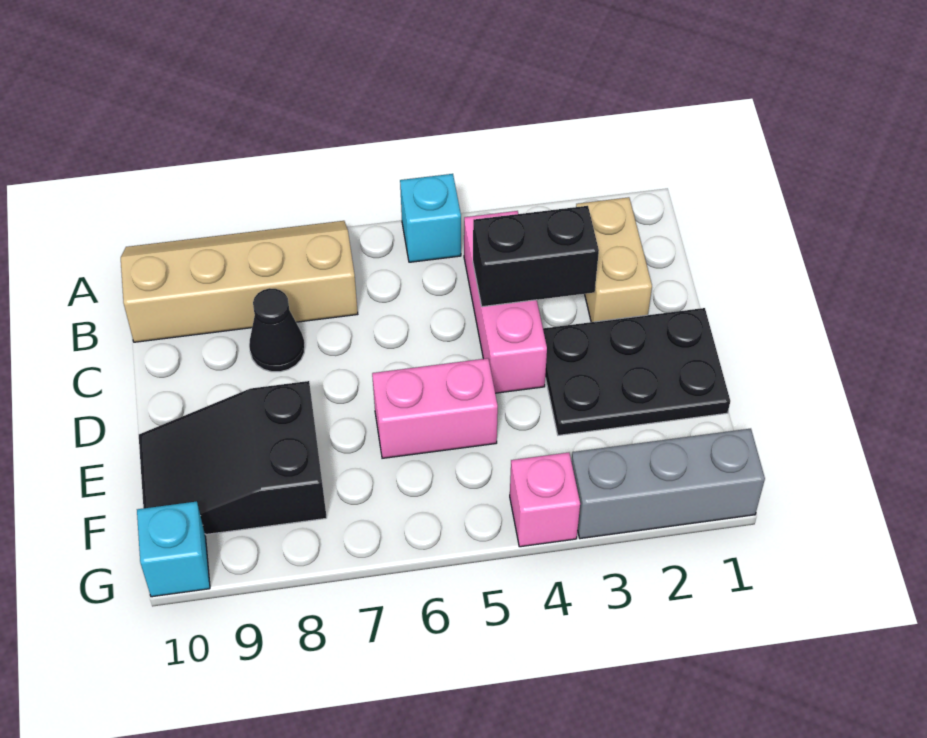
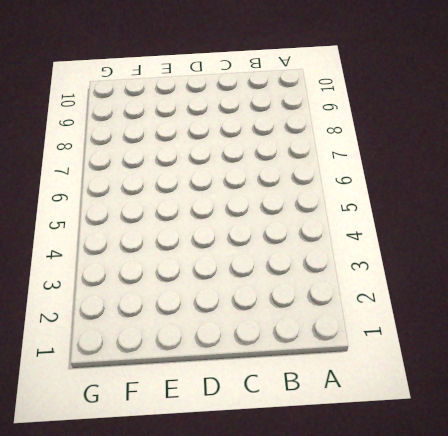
none -> cyan brick A5 level 1
none -> tan slope A7:B10 level 1 top B
none -> tan brick B2:C2 level 1

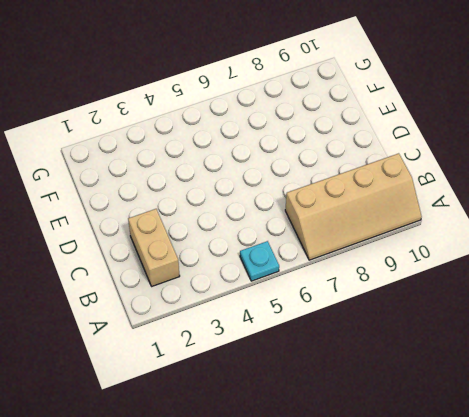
cyan plate A5 level 1 -> cyan brick A5 level 1
none -> pink brick B4:D4 level 1
none -> black cone C8 level 1
none -> black plate D1:E3 level 1

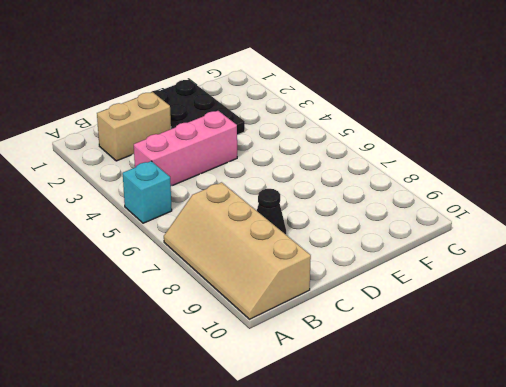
none -> pink brick E5:E6 level 1
none -> black slope E8:F10 level 1 top 8
none -> grey brick G1:G3 level 1

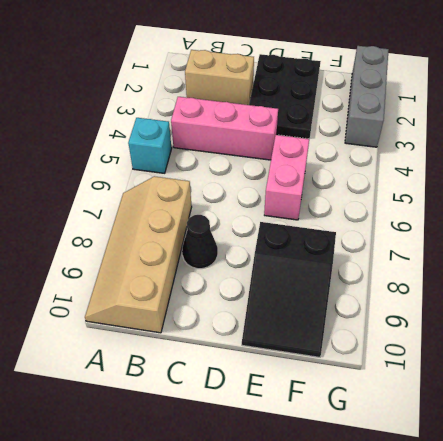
none -> pink brick G4 level 1
none -> cyan brick G10 level 1
none -> black brick C3:C4 level 2

